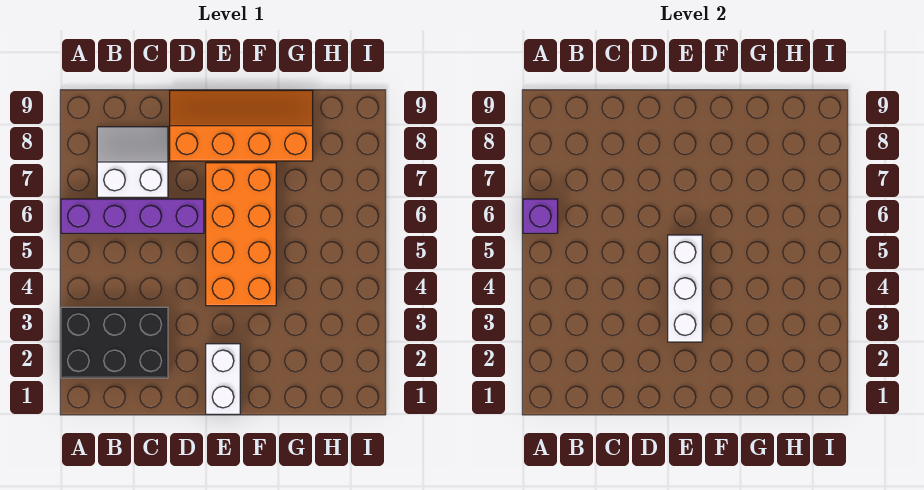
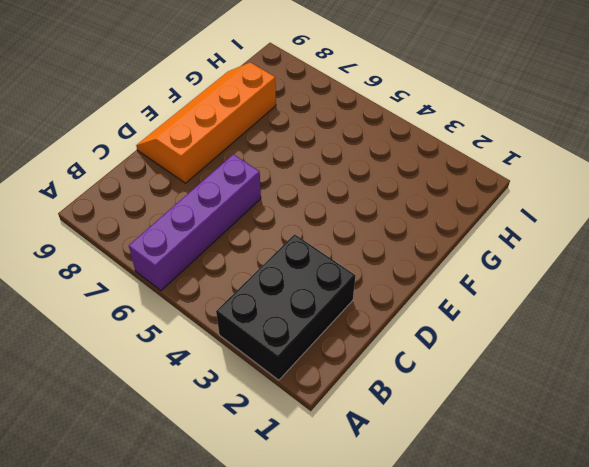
none -> white slope B7:C8 level 1 top 7
none -> white brick E1:E2 level 1

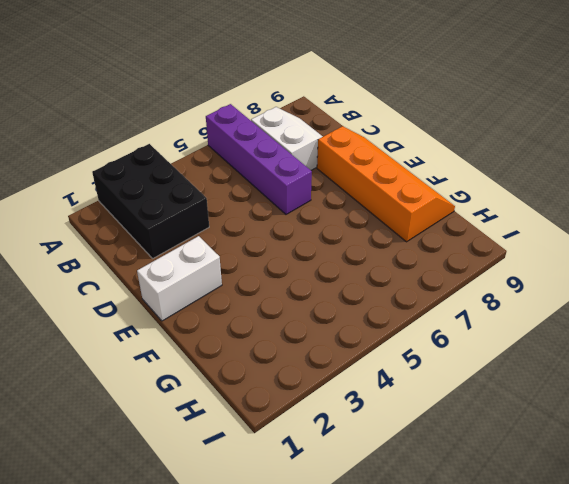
none -> orange brick E4:F7 level 1
none -> purple brick A6 level 2

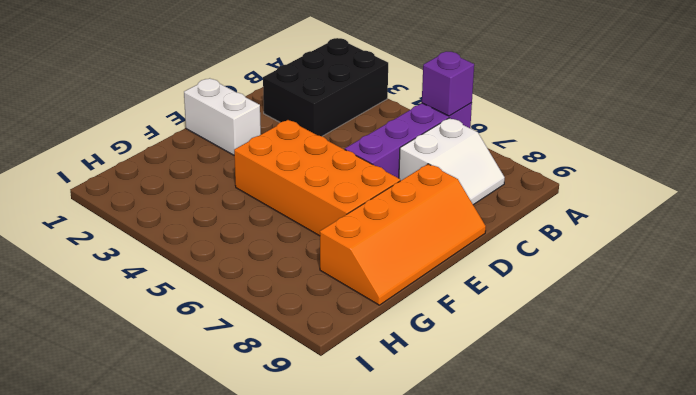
none -> white brick E3:E5 level 2

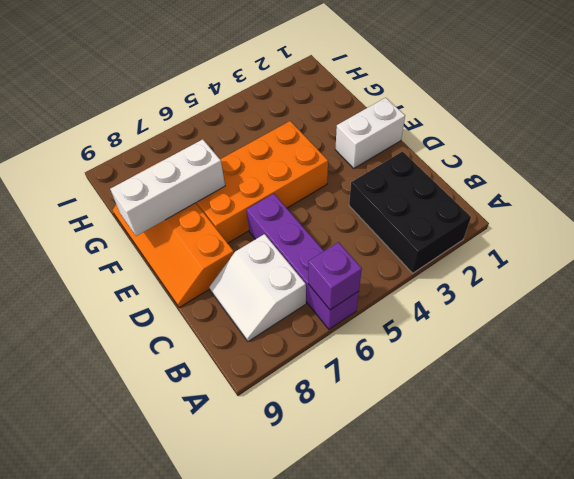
white brick F7:F9 level 2 -> white brick E3:E5 level 2

